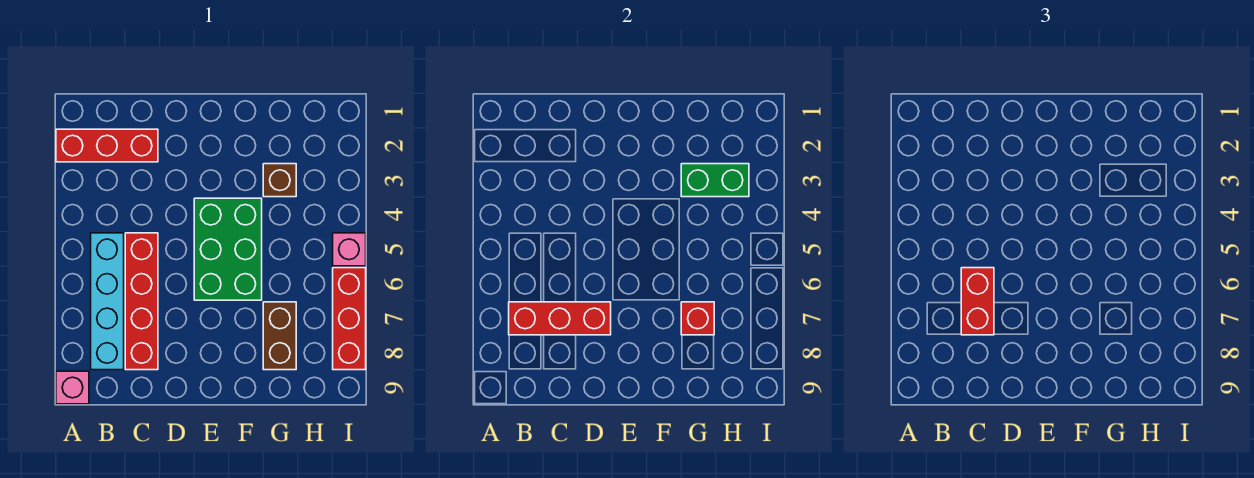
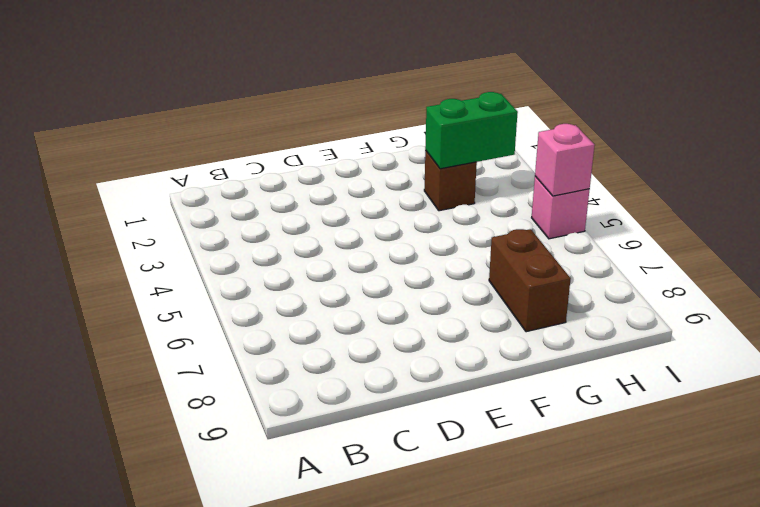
pink brick I5 level 2 -> pink brick A9 level 1
none -> red brick A2:C2 level 1
none -> cyan brick B5:B8 level 1
none -> red brick C5:C8 level 1

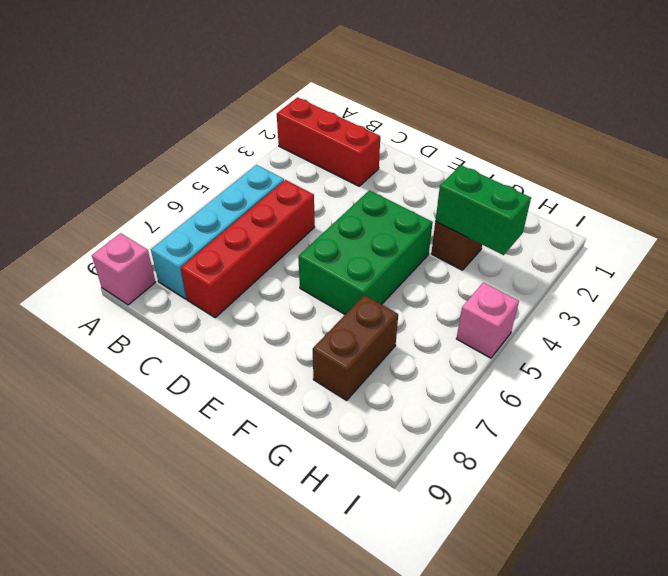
none -> red brick I6:I8 level 1
none -> red brick B7:D7 level 2
none -> red brick G7 level 2

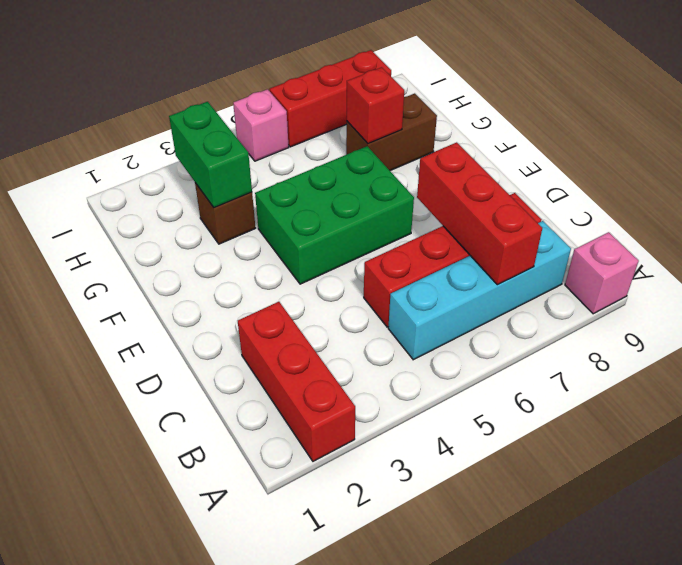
none -> red brick C6:C7 level 3

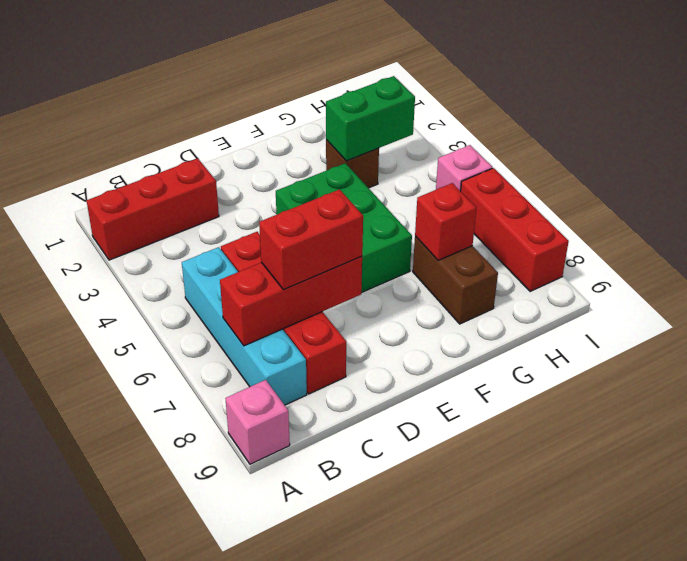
red brick C7:D7 level 3 -> red brick C6:C7 level 3

